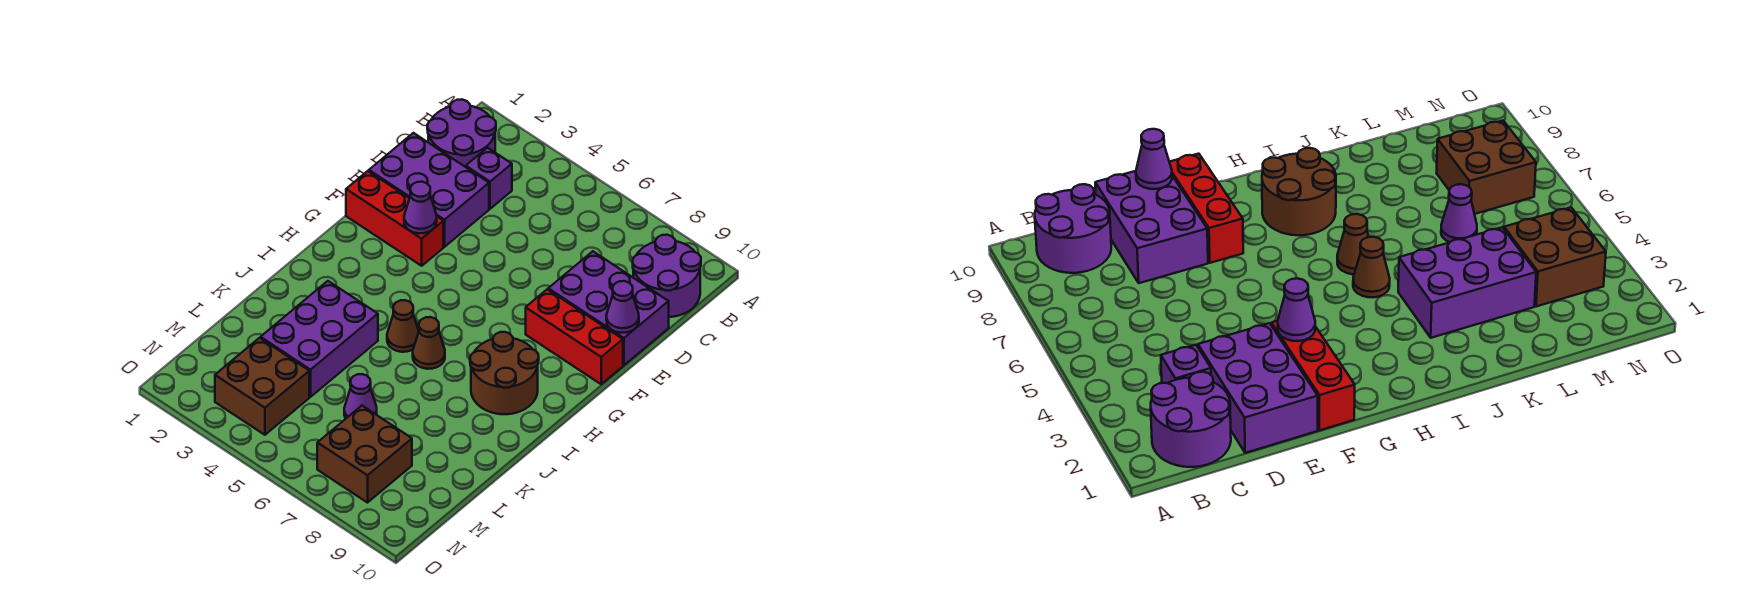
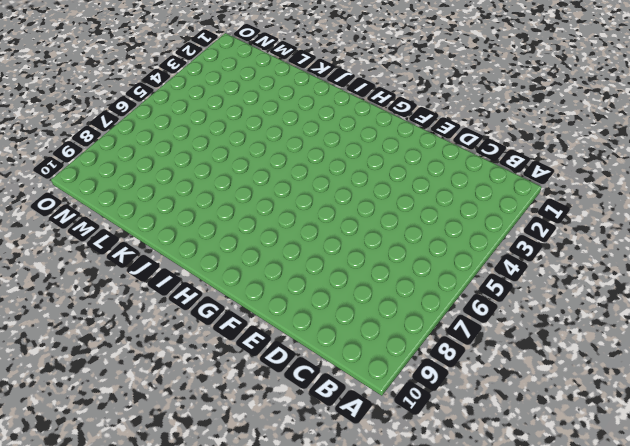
none -> purple round brick B1:C2 level 1
none -> purple round brick B9:C10 level 1
none -> purple brick C3 level 1

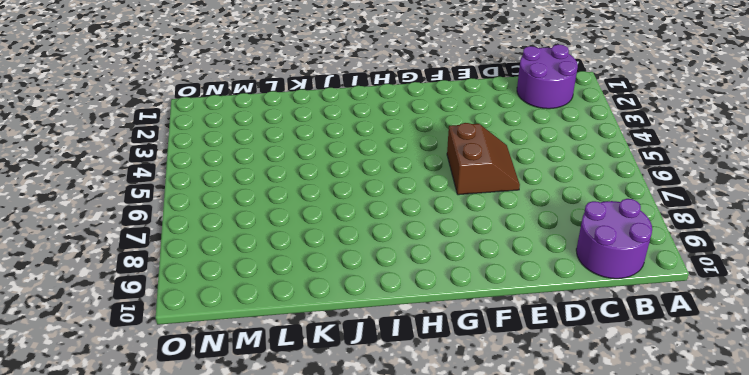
brown slope E5:F6 level 1 top F -> none
none -> purple brick C3 level 1
none -> purple brick D1:E3 level 1
none -> purple brick D8:E10 level 1

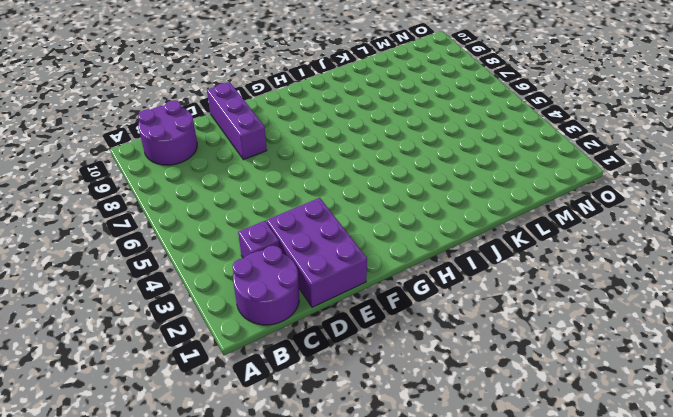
purple brick E8:E10 level 1 -> purple brick D8:E10 level 1
none -> red brick F1:F3 level 1
none -> red brick F8:F10 level 1
none -> brown round brick H8:I9 level 1

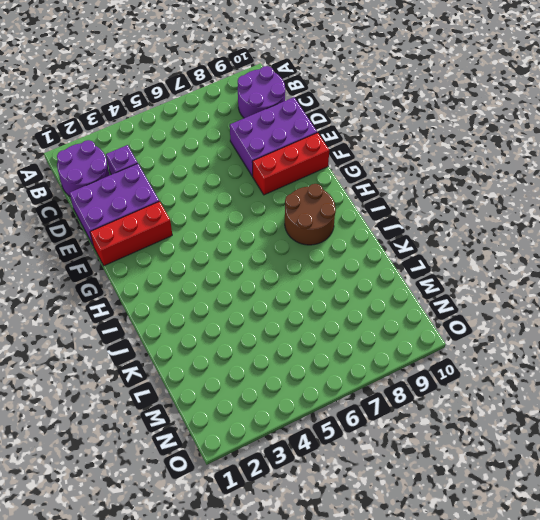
none -> brown cone I5 level 1
none -> brown cone I6 level 1
none -> purple brick J3:L4 level 1

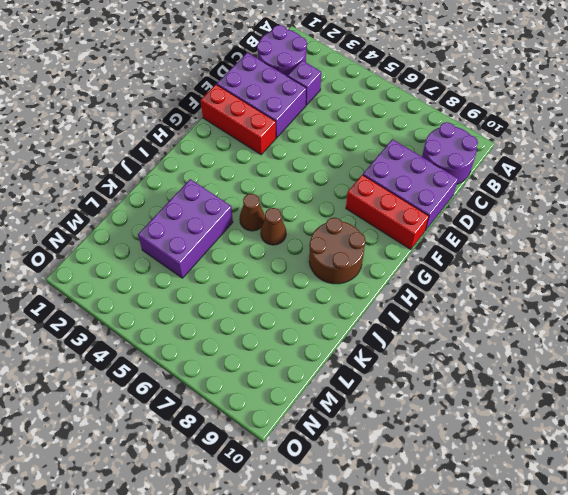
none -> purple cone L6 level 1
none -> brown brick M3:N4 level 1
none -> brown brick M7:N8 level 1

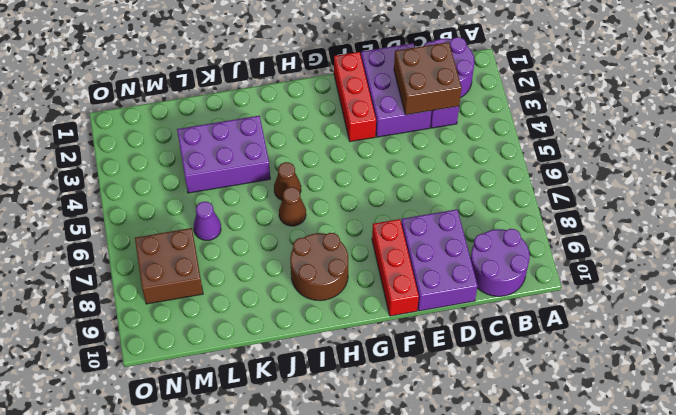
brown brick C2:D3 level 2 -> brown brick M3:N4 level 1
none -> purple cone E10 level 2
none -> purple cone F3 level 2

